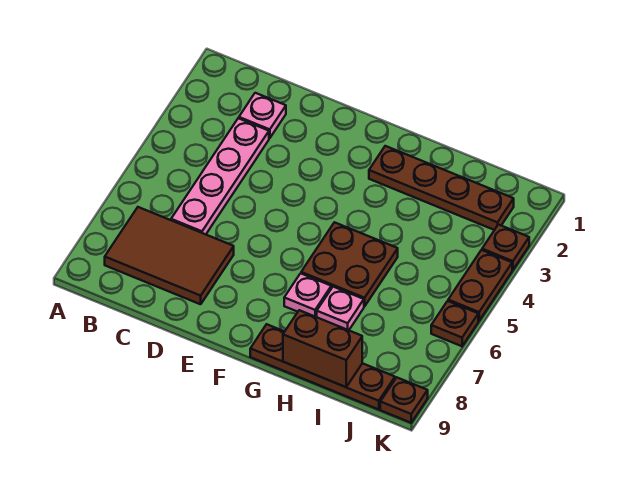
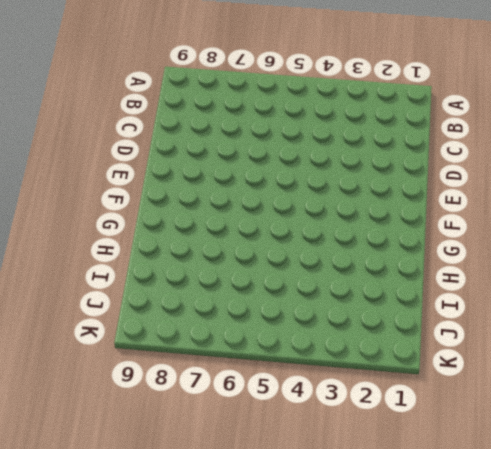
none -> brown tile B7:D8 level 1
none -> pink plate C2 level 1
none -> pink plate C3:C6 level 1

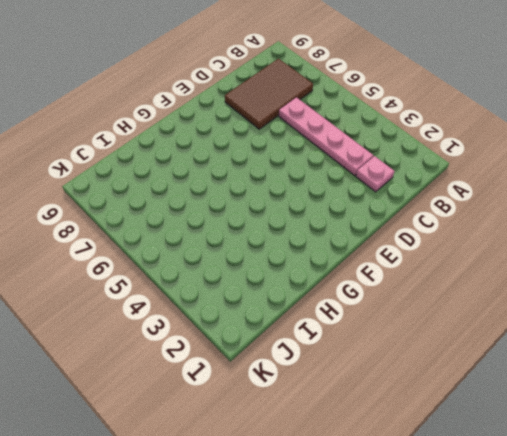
none -> brown plate G2:J2 level 1
none -> brown plate G5:H6 level 1
none -> pink plate G7 level 1

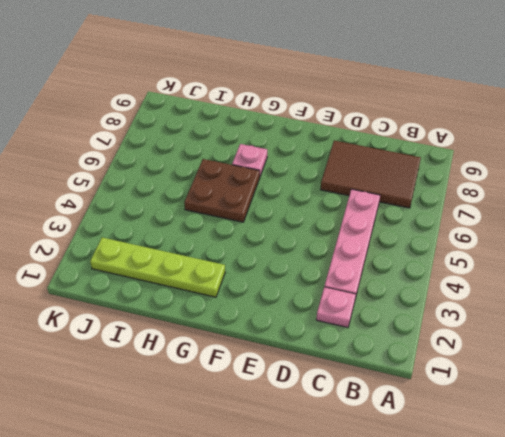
lime plate G2:J2 level 1 -> brown plate G2:J2 level 1
none -> brown plate G9:J9 level 1
none -> pink plate H7 level 1
none -> brown plate K3 level 1

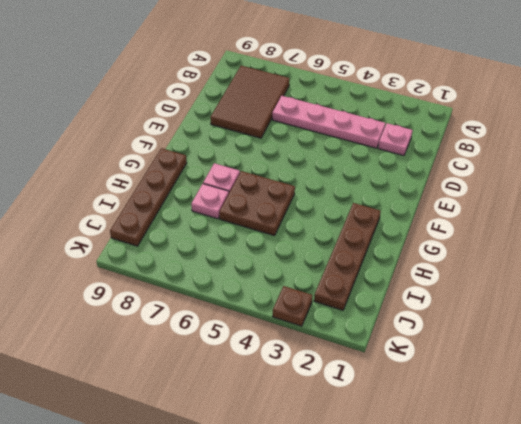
none -> brown plate K4:K5 level 1
none -> brown plate K6 level 1
none -> brown plate K9 level 1

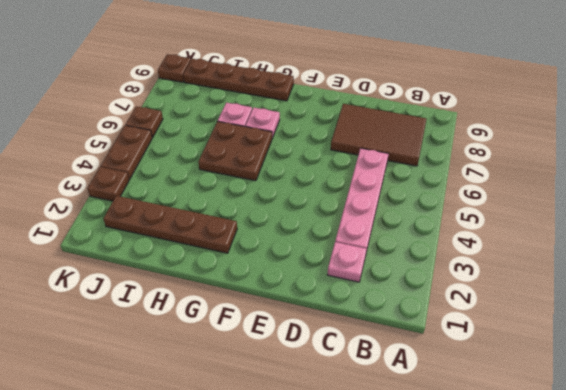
none -> brown brick H9:I9 level 2

